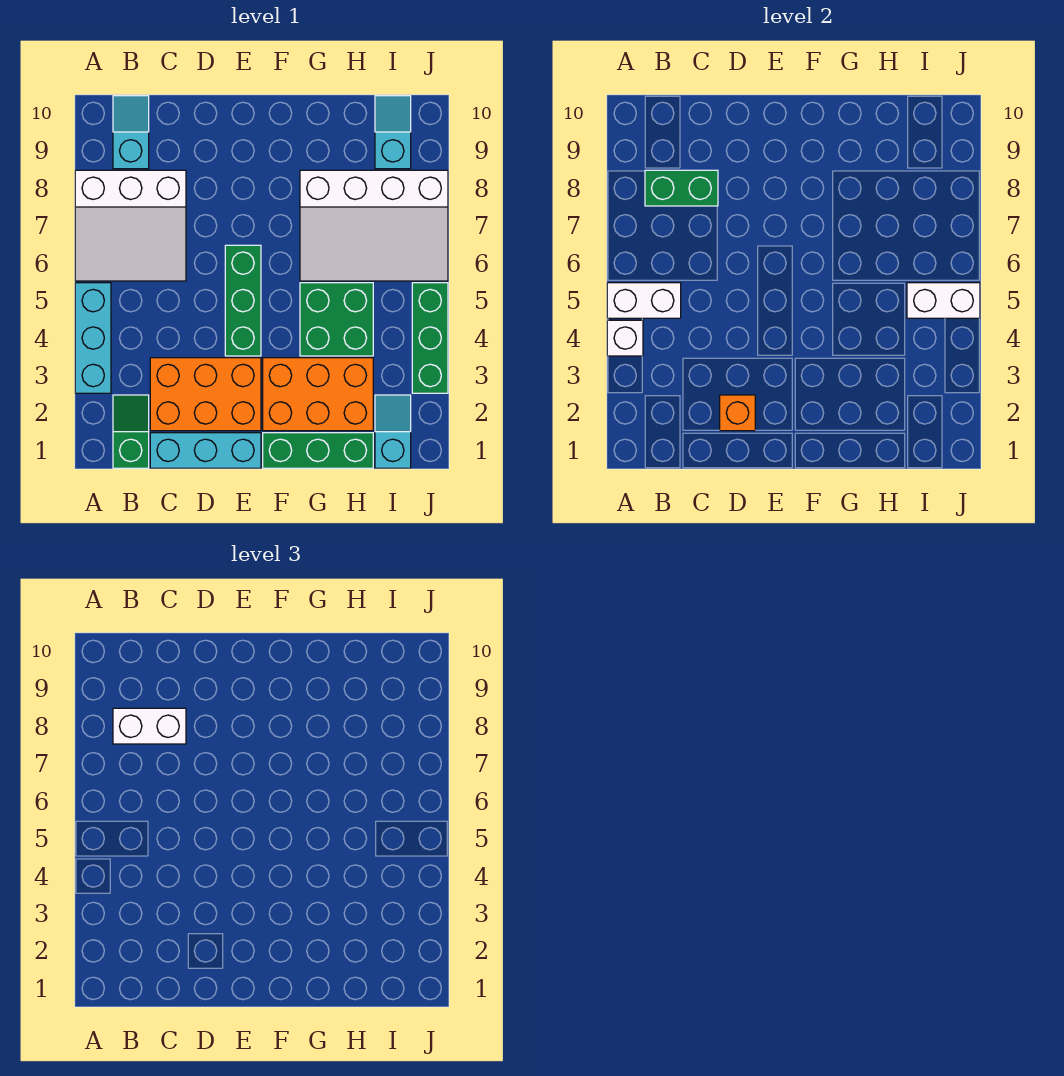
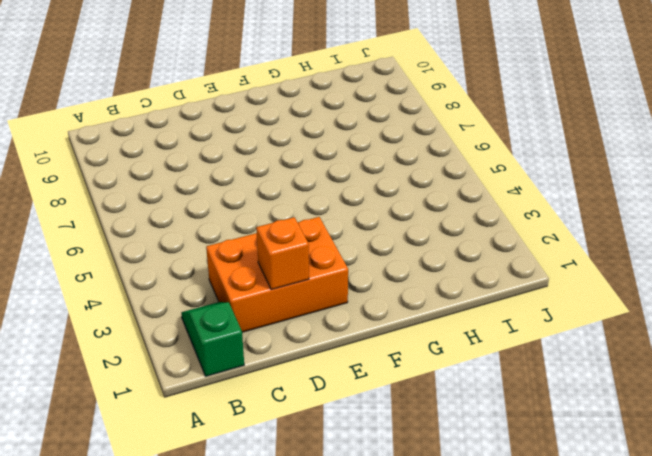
none -> cyan brick A3:A5 level 1
none -> white slope A6:C8 level 1 top 8
none -> cyan slope B9:B10 level 1 top 9

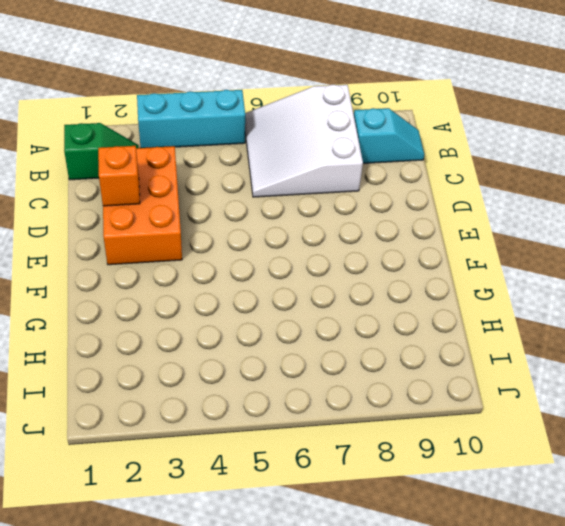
none -> cyan brick C1:E1 level 1
none -> green brick E4:E6 level 1
none -> green brick F1:H1 level 1

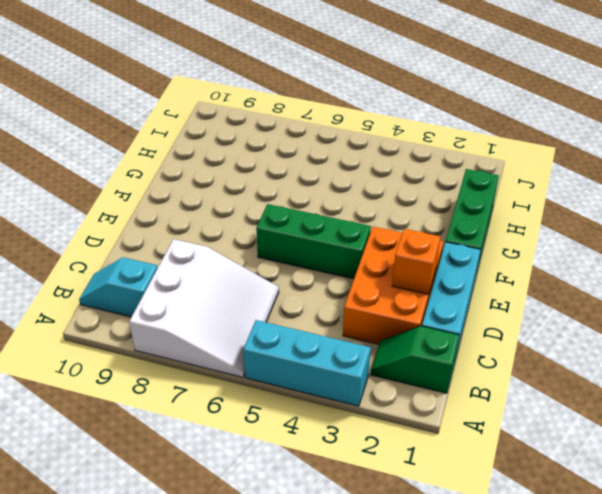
none -> orange brick F2:H3 level 1
none -> green brick G4:H5 level 1
none -> white slope G6:J8 level 1 top 8

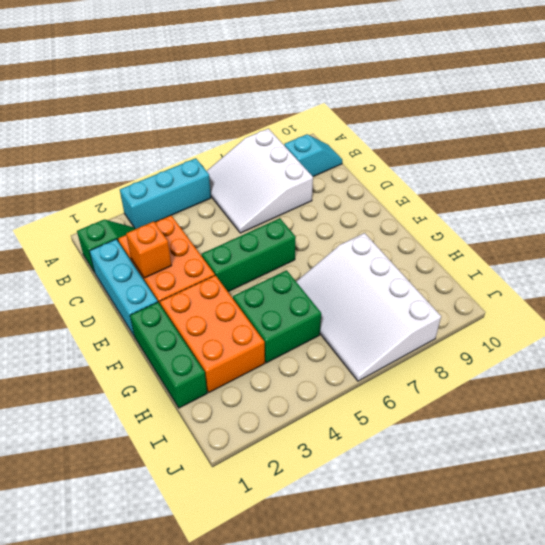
none -> cyan slope I1:I2 level 1 top 1
none -> cyan slope I9:I10 level 1 top 9
none -> green brick J3:J5 level 1

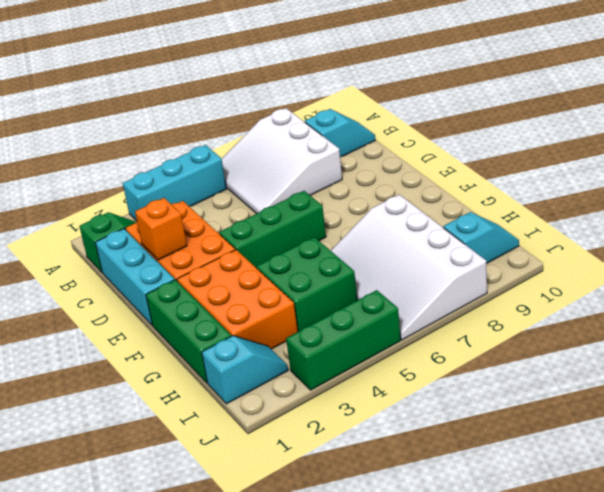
none -> white brick A4 level 2
none -> white brick A5:B5 level 2
none -> green brick B8:C8 level 2

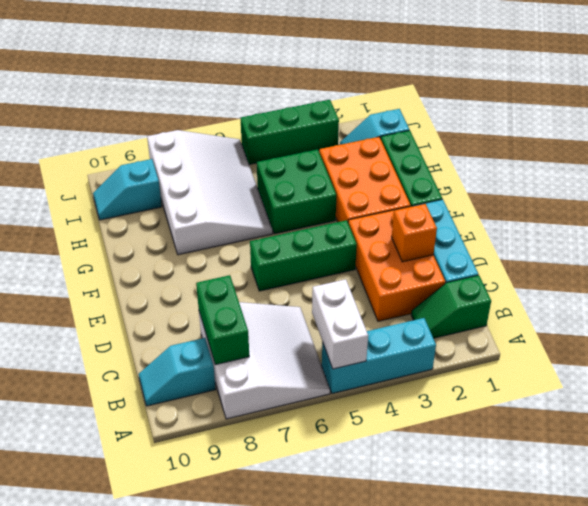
none -> white brick A4 level 2
none -> white brick I5:J5 level 2
none -> white brick B8:C8 level 3

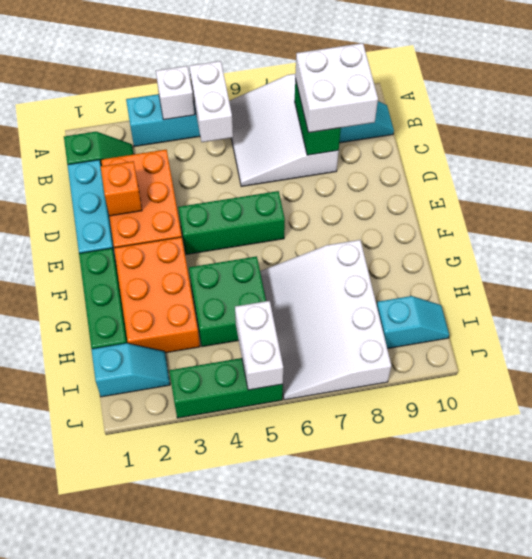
white brick B8:C9 level 3 -> white brick B8:C8 level 3

